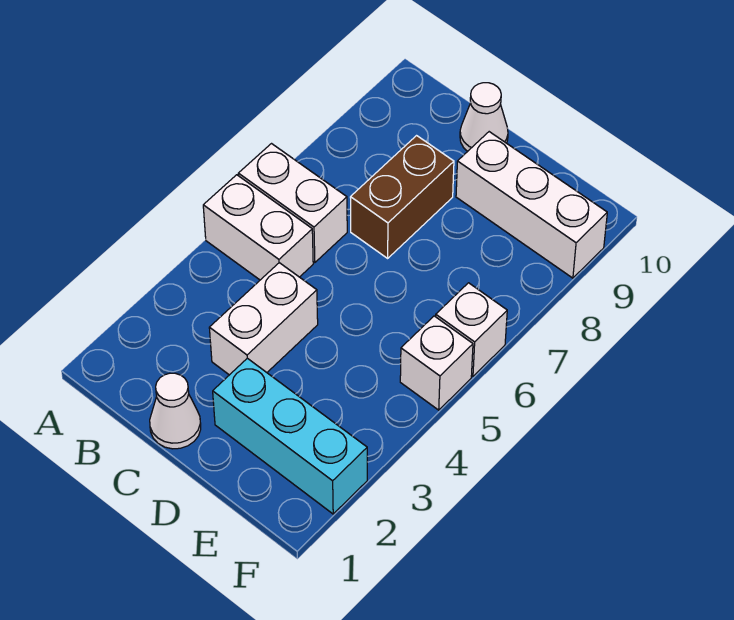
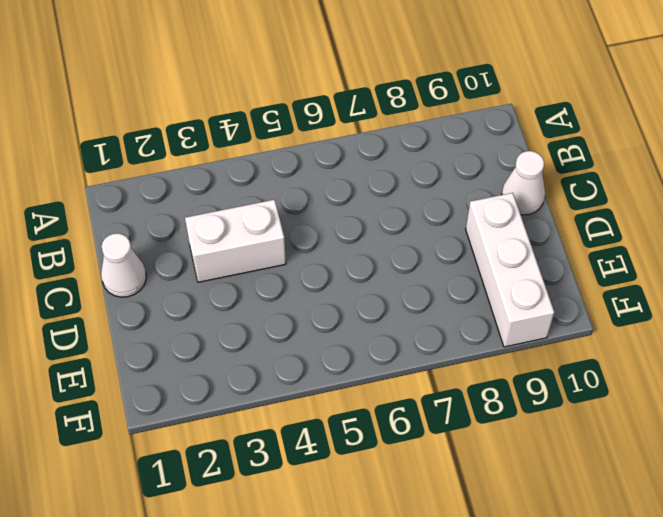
none -> white brick A5:B5 level 1
none -> white brick A6:B6 level 1

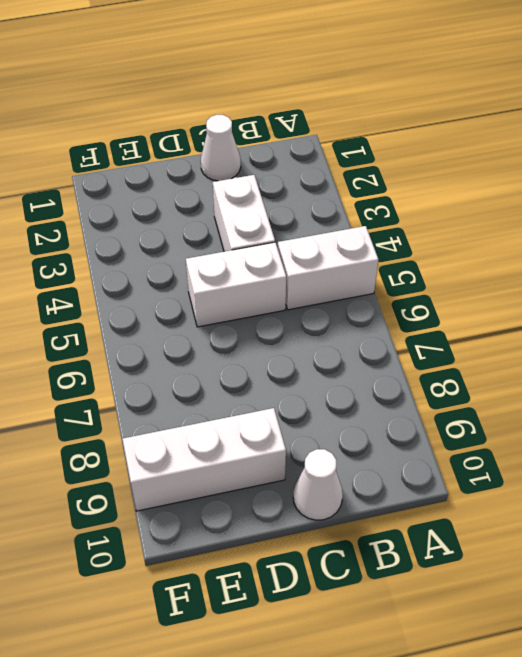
white brick C5:D5 level 1 -> white brick A6:B6 level 1
none -> brown brick C7:C8 level 1
none -> cyan brick D2:F2 level 1

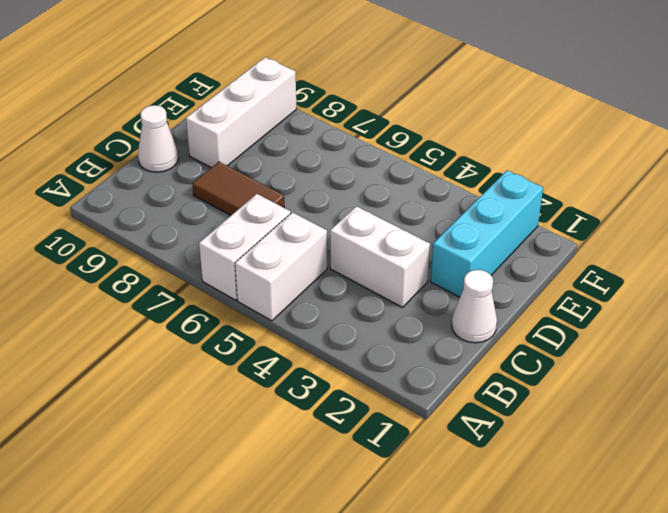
brown tile C7:C8 level 1 -> brown brick C7:C8 level 1
none -> white brick F5 level 1
none -> white brick F6 level 1

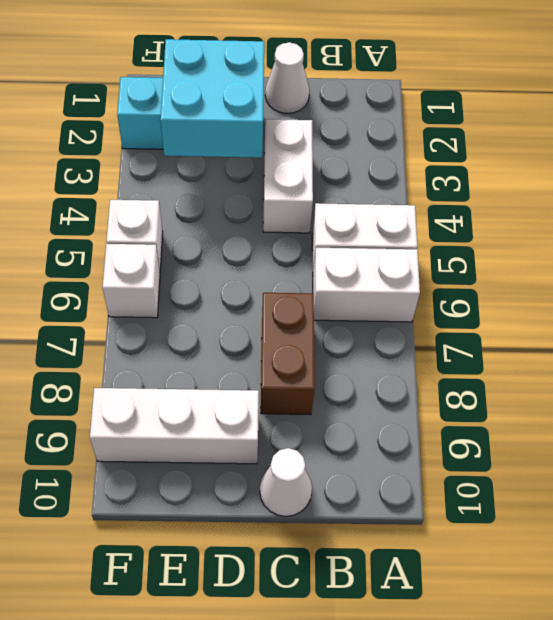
cyan brick D2:E3 level 2 -> none

